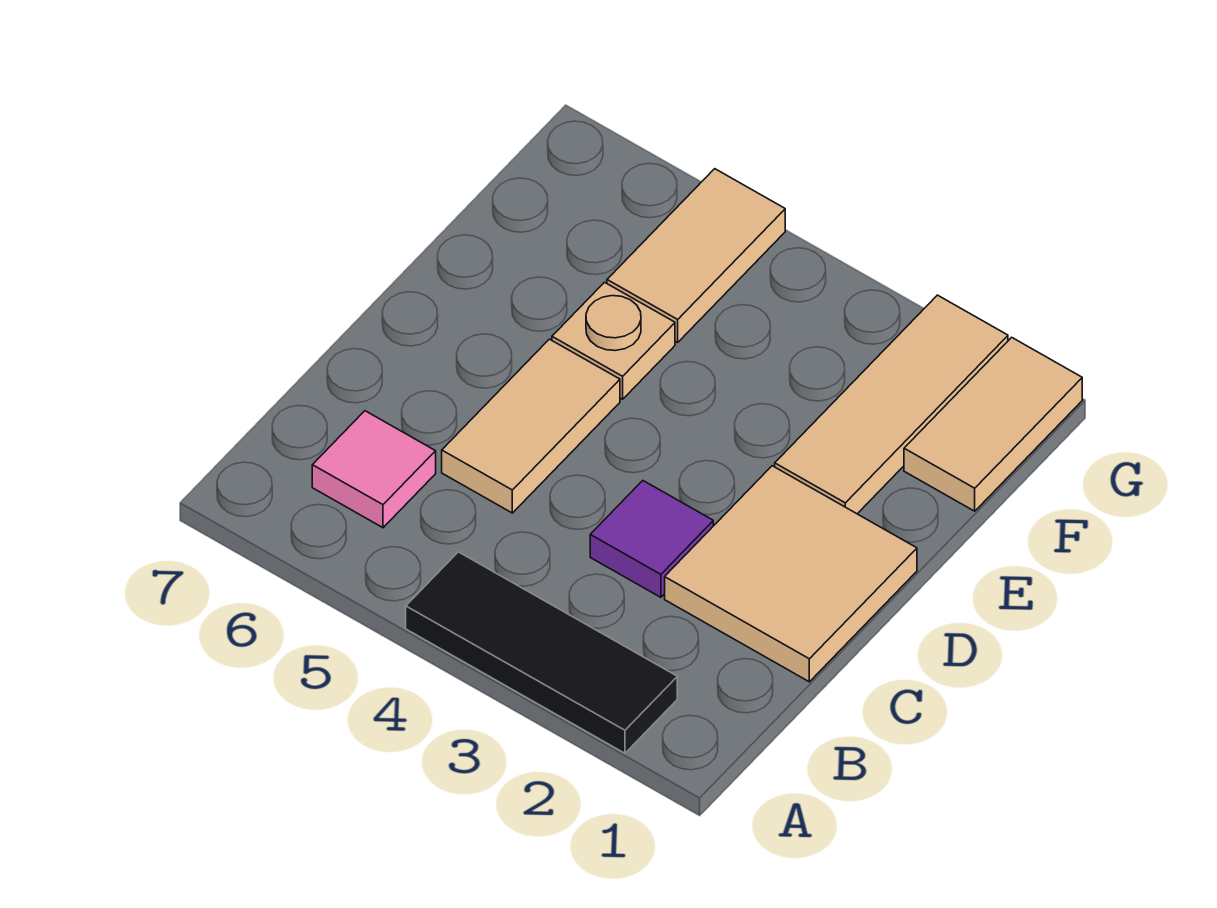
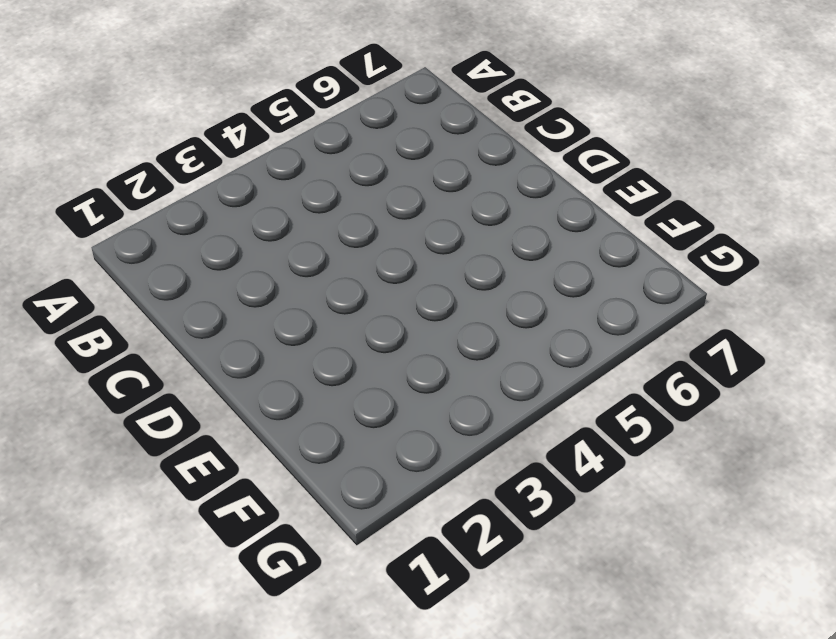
none -> black tile A2:A4 level 1
none -> pink tile B6 level 1

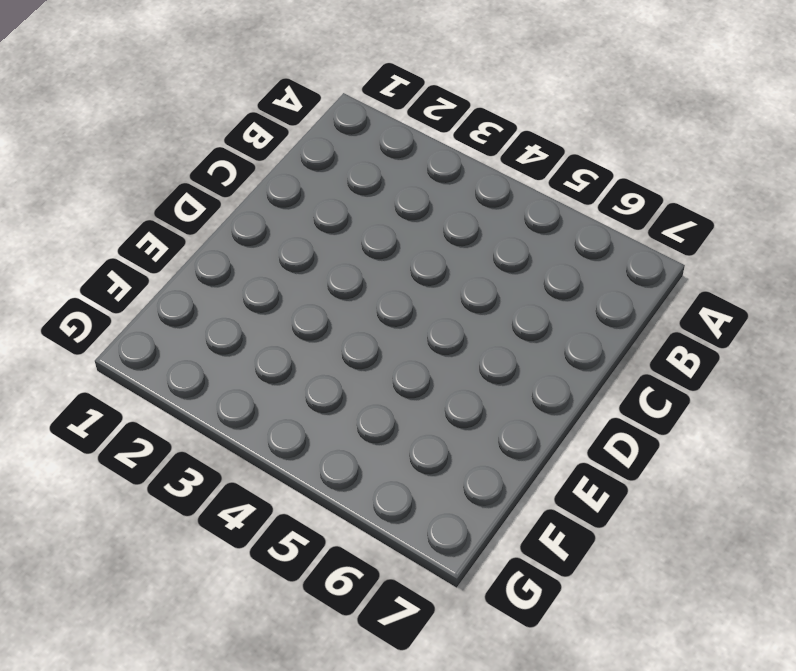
none -> black tile A2:A4 level 1
none -> pink tile B6 level 1

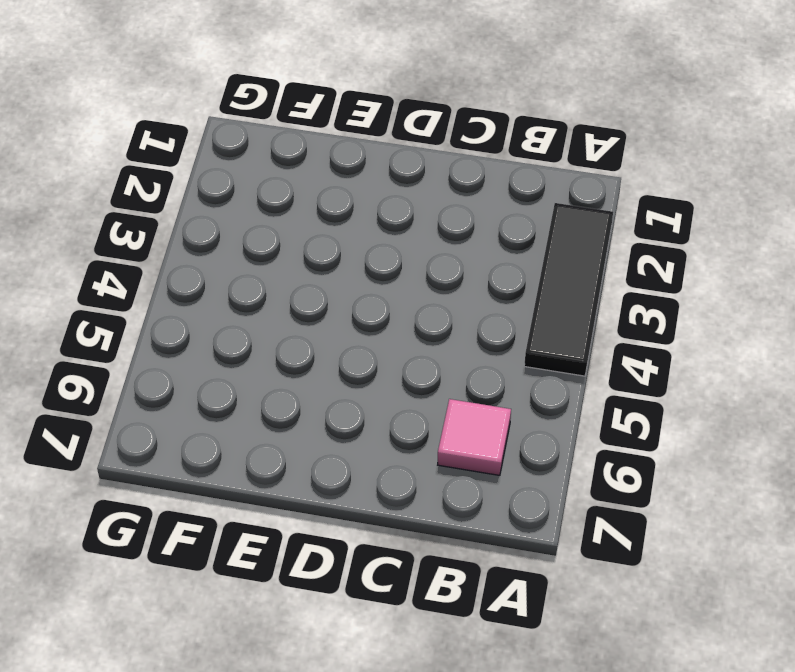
none -> tan tile C1:D2 level 1
none -> purple tile C3 level 1

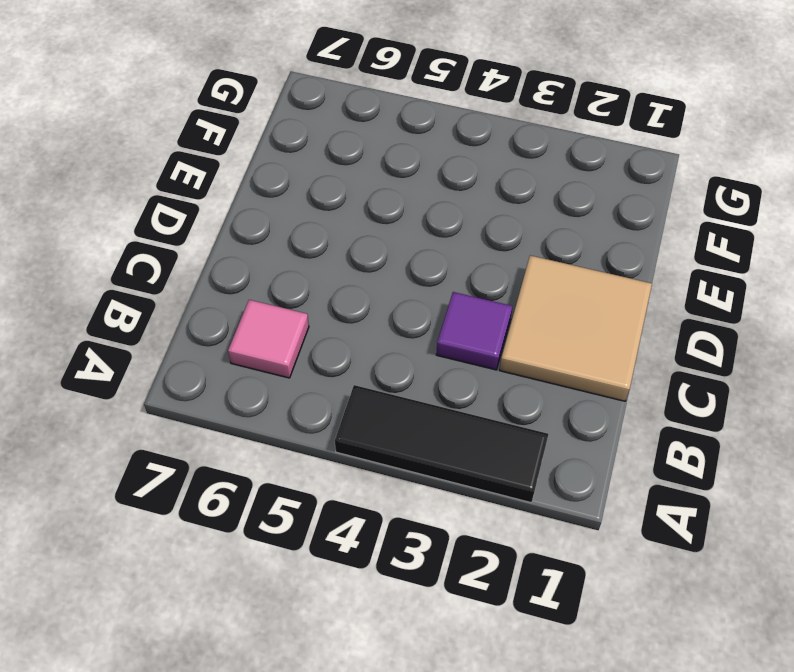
none -> tan tile C5:D5 level 1
none -> tan tile E2:G2 level 1

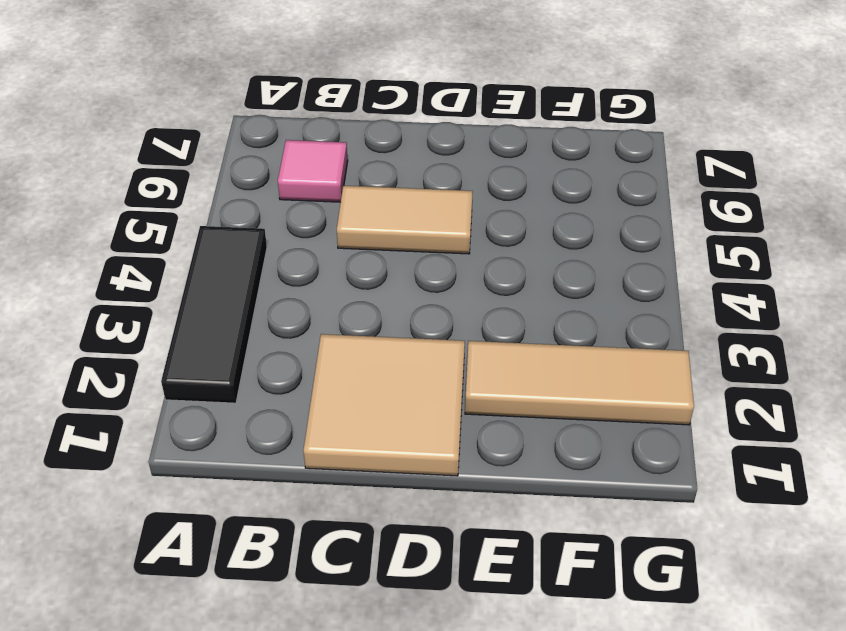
none -> purple tile C3 level 1
none -> tan plate E5 level 1

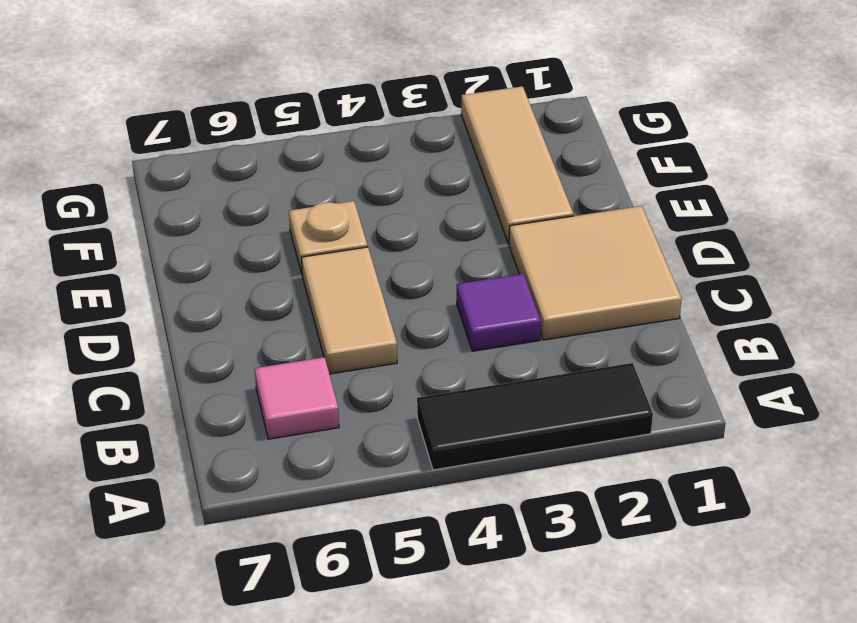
none -> tan tile F1:G1 level 1
none -> tan tile F5:G5 level 1

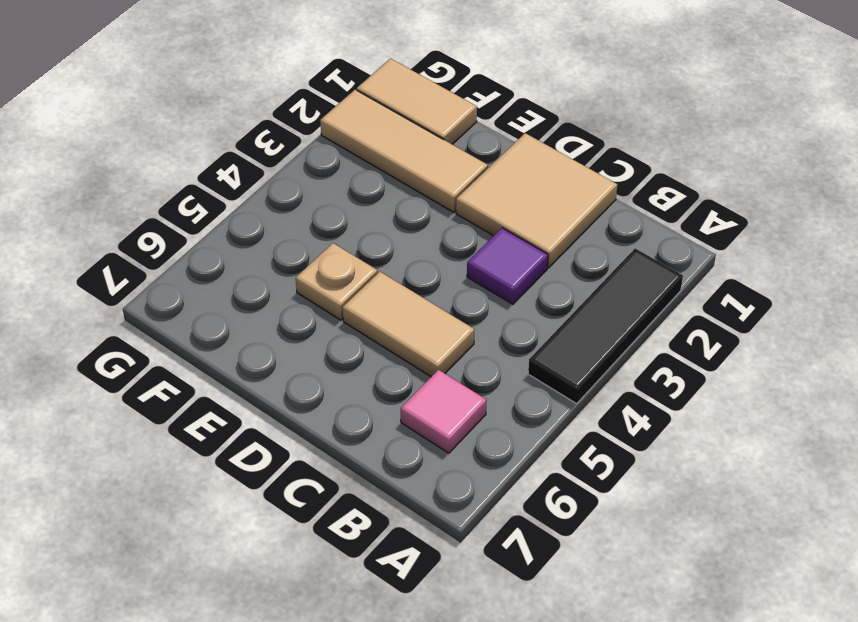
none -> tan tile F5:G5 level 1

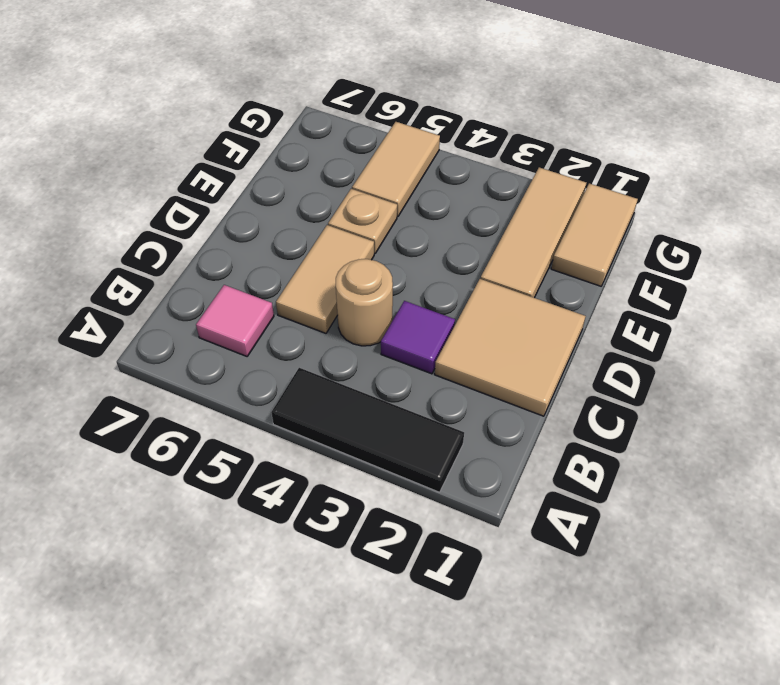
tan round brick C4 level 1 -> none

